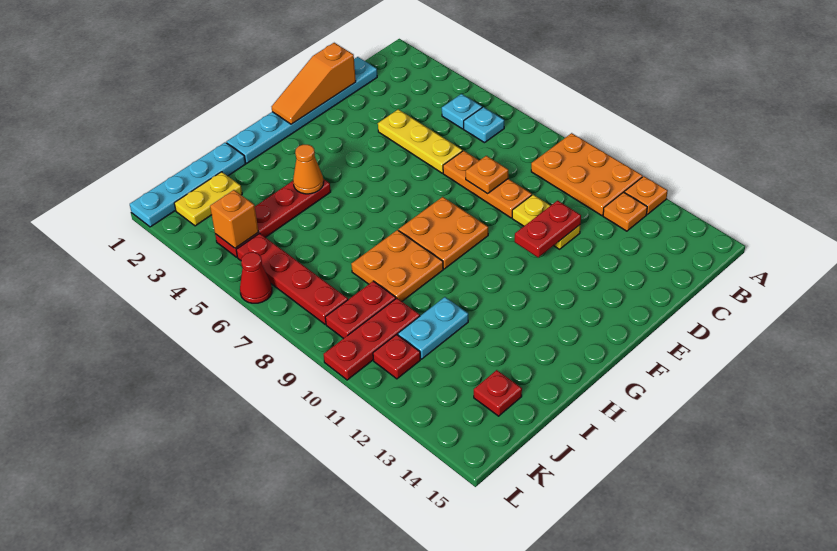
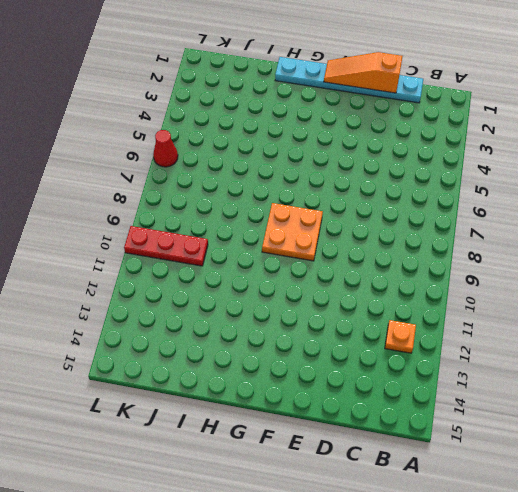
none -> orange plate A9:B11 level 1
none -> orange plate A12 level 1
none -> cyan plate B5 level 1

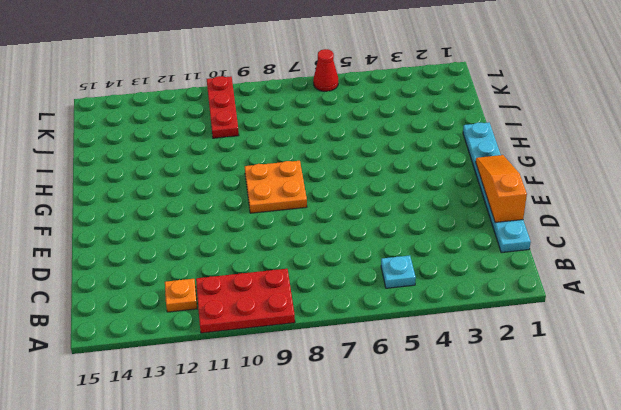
red plate A9:B11 level 1 -> orange plate A9:B11 level 1
none -> orange plate A12 level 1
none -> cyan plate B6 level 1
none -> yellow plate D4:D6 level 1

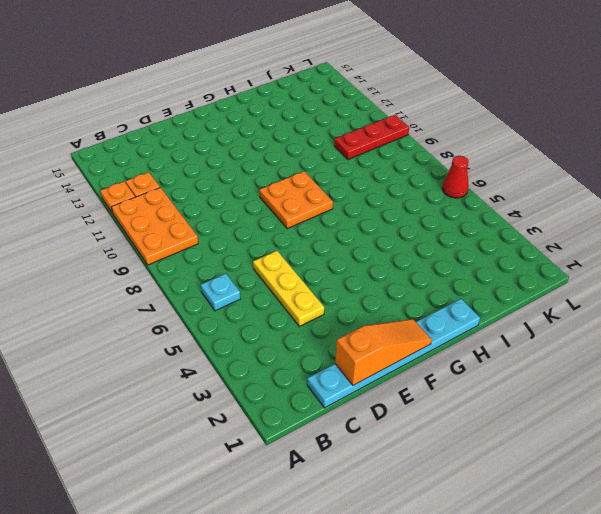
none -> cyan plate B5 level 1
none -> orange plate D7:D9 level 1
none -> yellow plate D10:D11 level 1

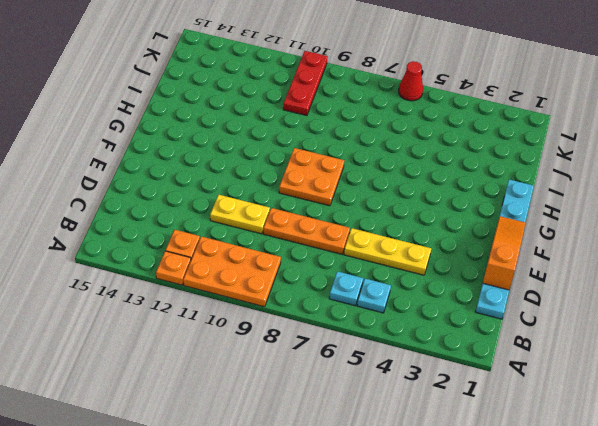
none -> red plate H4:K4 level 1
none -> orange plate H8:I9 level 1
none -> cyan plate I1:L1 level 1

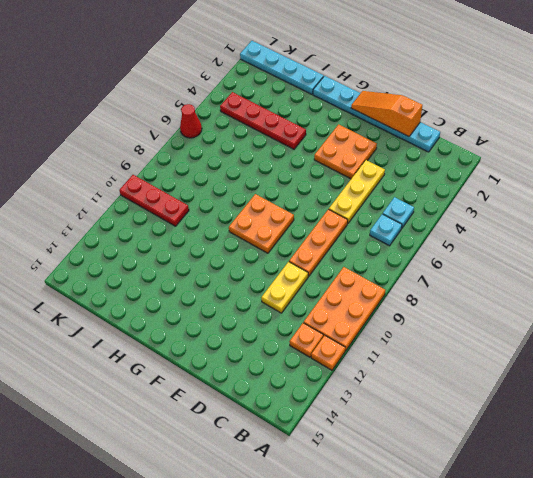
orange plate E3:F4 level 1 -> orange plate H8:I9 level 1
none -> cyan plate I11:J11 level 1
none -> yellow plate J2:K2 level 1
none -> red plate J9:K9 level 1

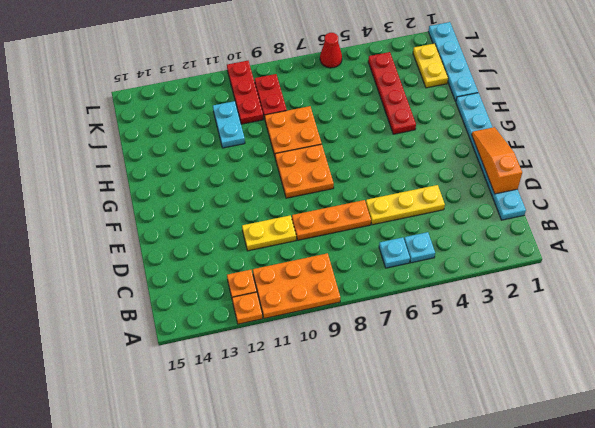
none -> red plate J14 level 1
none -> red plate K5:K8 level 1
none -> red plate K11 level 1

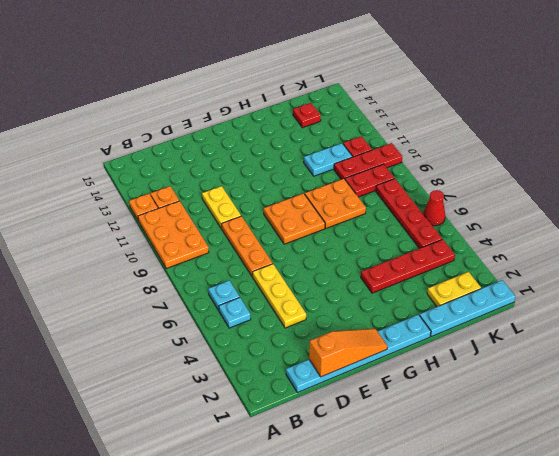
none -> orange plate D8 level 2
none -> red plate D11:E11 level 2
none -> orange cone H4 level 2

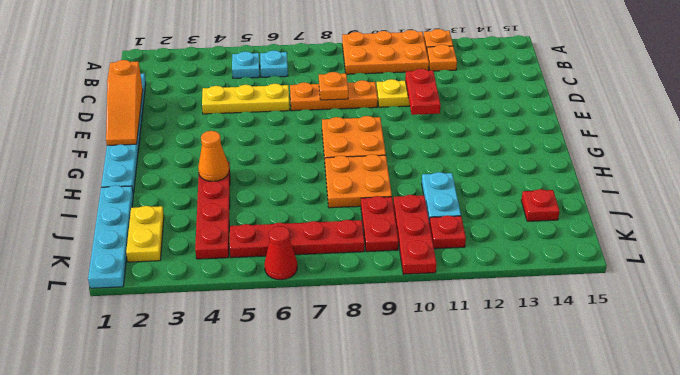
none -> orange brick K4 level 2

